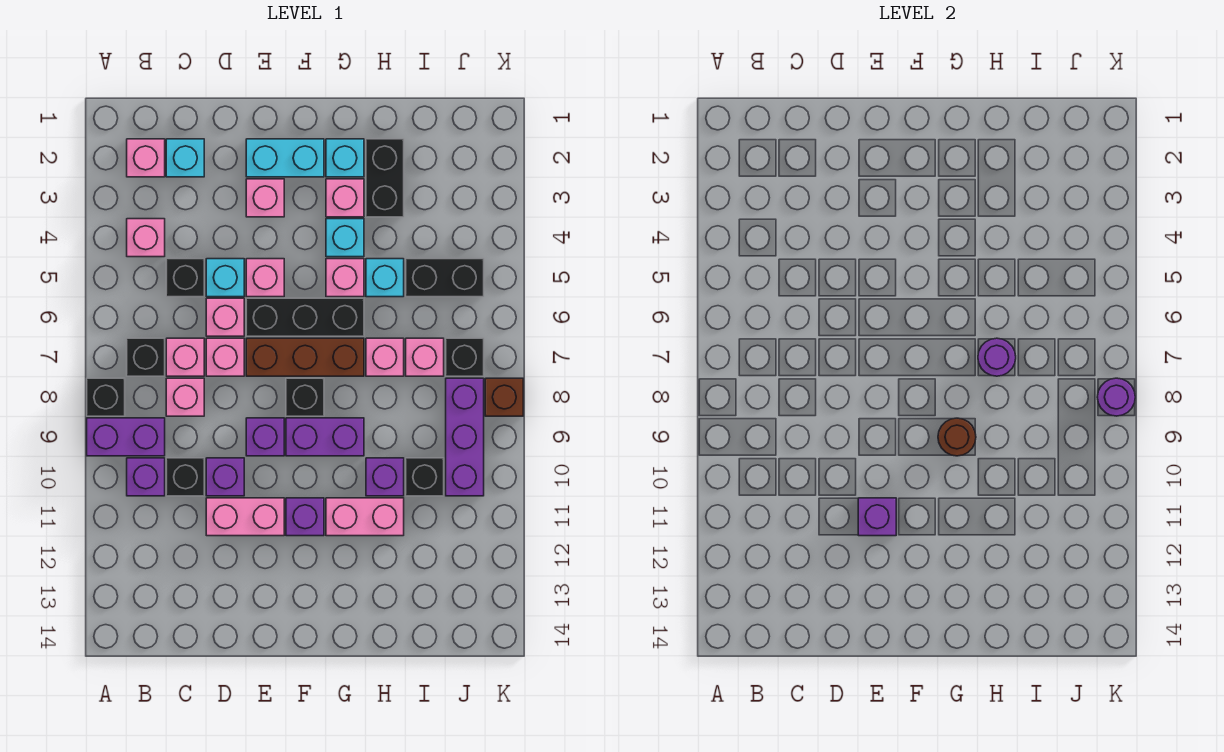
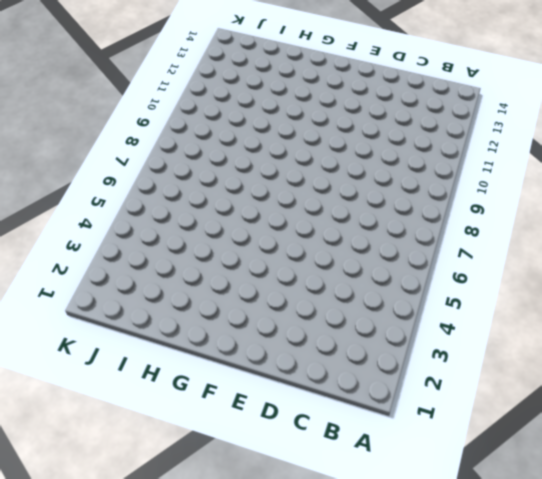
none -> black brick A8 level 1
none -> purple brick A9:B9 level 1
none -> pink brick B2 level 1
none -> pink brick B4 level 1

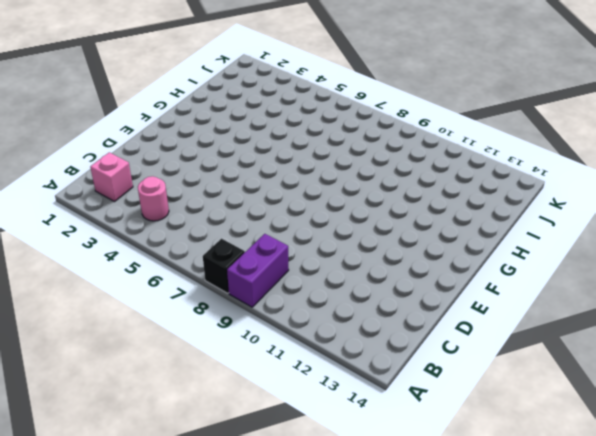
pink round brick B4 level 1 -> pink brick B4 level 1
none -> black brick B7 level 1
none -> purple brick B10 level 1
none -> cyan brick C2 level 1
none -> black brick C5 level 1

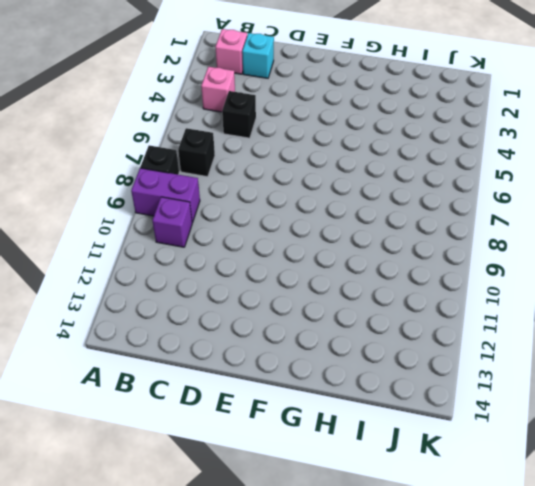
none -> pink brick C7 level 1
none -> pink brick C8 level 1
none -> black brick C10 level 1
none -> cyan brick D5 level 1

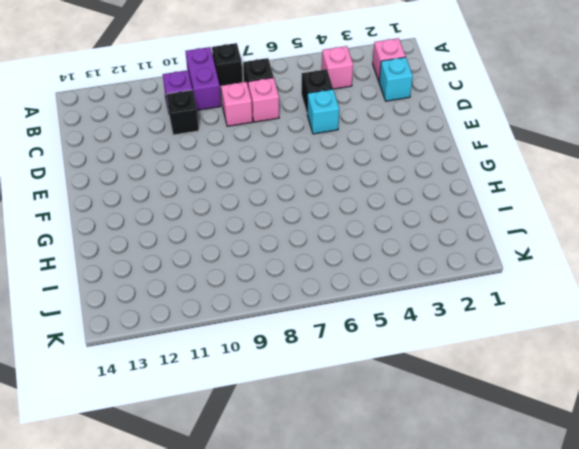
none -> pink brick D6 level 1
none -> pink brick D7 level 1
none -> purple brick D10 level 1
none -> pink brick D11:E11 level 1

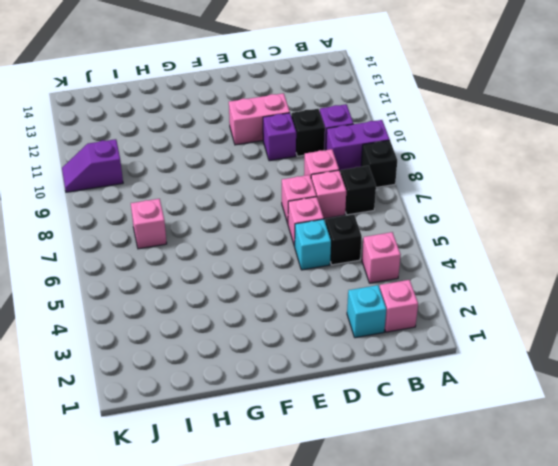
purple slope J10:K10 level 1 top J -> purple brick J8:J10 level 1
none -> cyan brick E2:F2 level 1
none -> pink brick E3 level 1
none -> pink brick E5 level 1
none -> black brick E6:G6 level 1

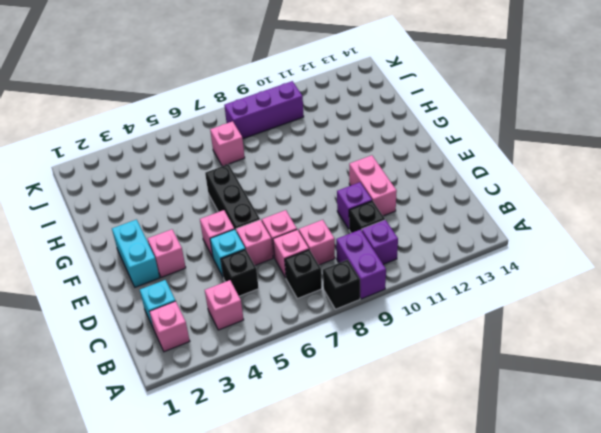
none -> brown brick E7:G7 level 1
none -> purple brick E9 level 1
none -> black brick F8 level 1
none -> purple brick F9:G9 level 1

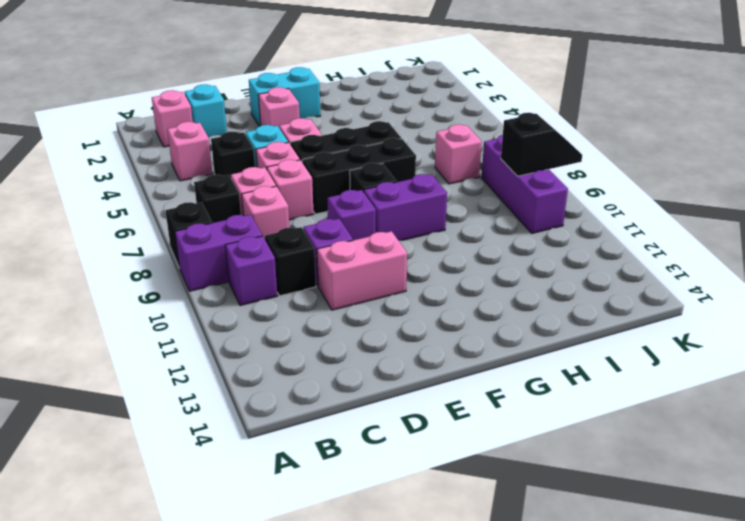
black brick E7:G7 level 1 -> brown brick E7:G7 level 1
black slope J9:K9 level 2 top J -> none
none -> purple brick F11 level 1
none -> cyan brick G2 level 1
none -> pink brick G3 level 1
none -> cyan brick G4 level 1

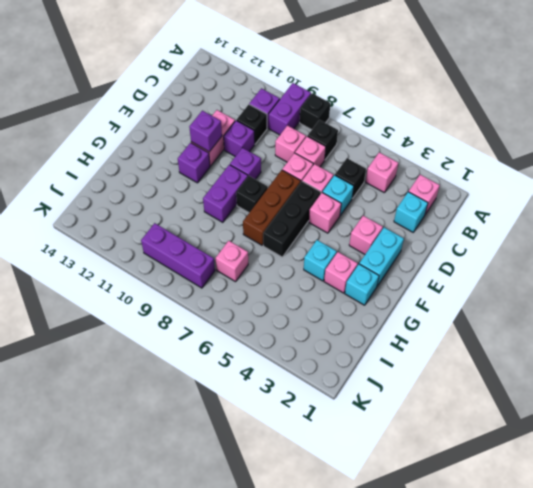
none -> pink brick G5 level 1
none -> pink brick G11:H11 level 1
none -> black brick H2:H3 level 1
none -> cyan brick H5 level 1

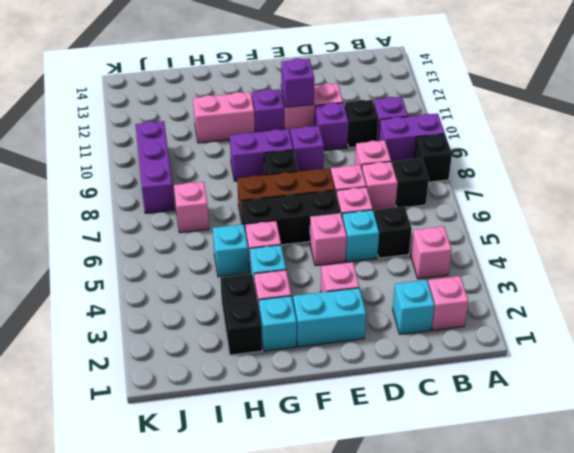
none -> pink brick H7 level 1
none -> purple brick H10 level 1
none -> black brick I5:J5 level 1
none -> black brick I10 level 1

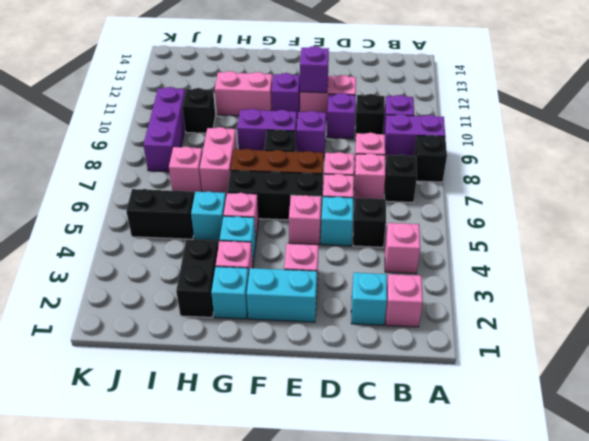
pink brick H7:H8 level 1 -> pink brick H7 level 1
none -> purple brick H10 level 1
none -> black brick J7 level 1
none -> brown brick K8 level 1
none -> brown round brick G9 level 2

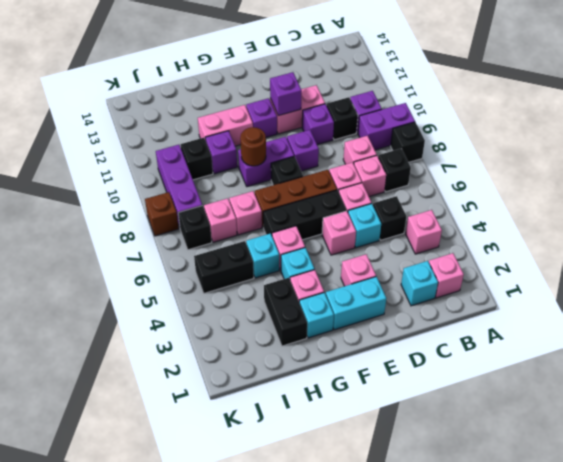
none -> purple round brick H7 level 2
none -> purple round brick K8 level 2

